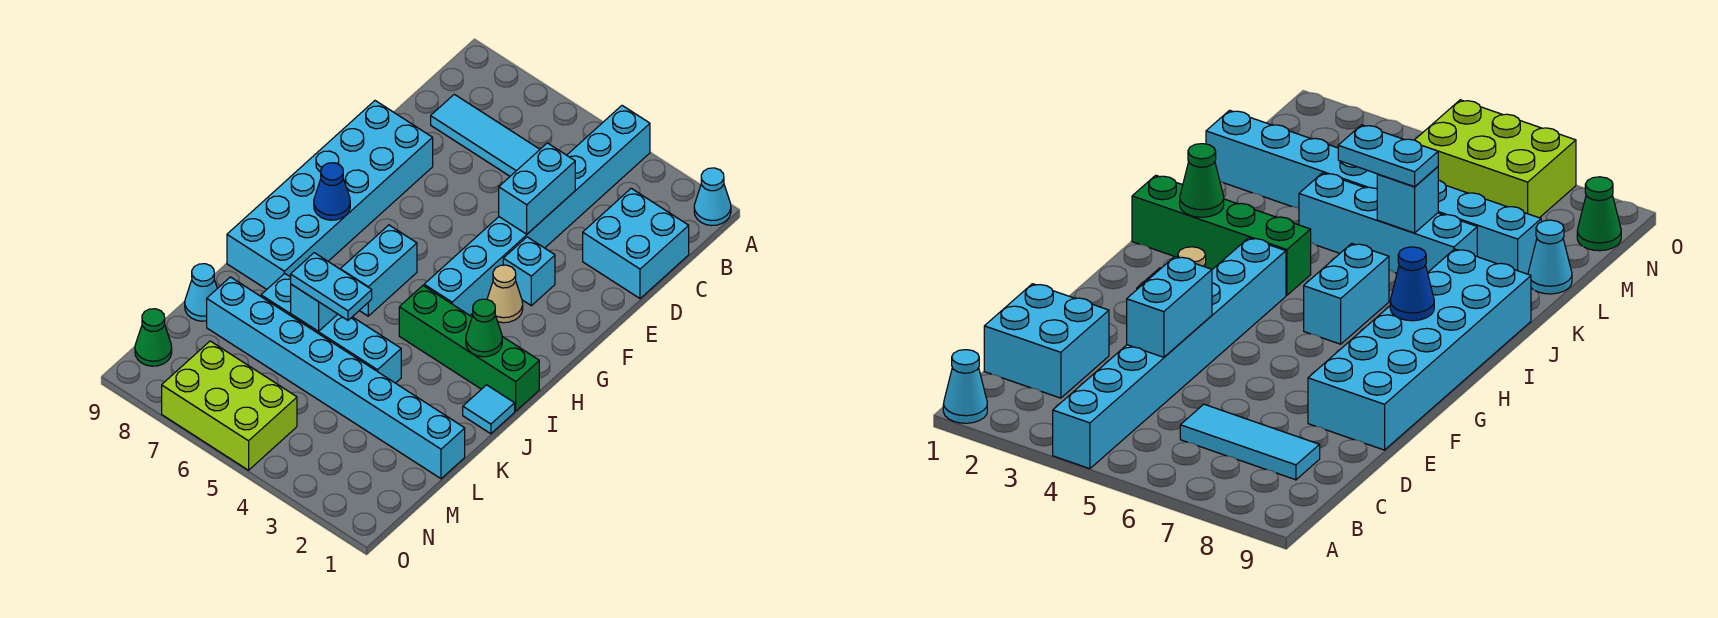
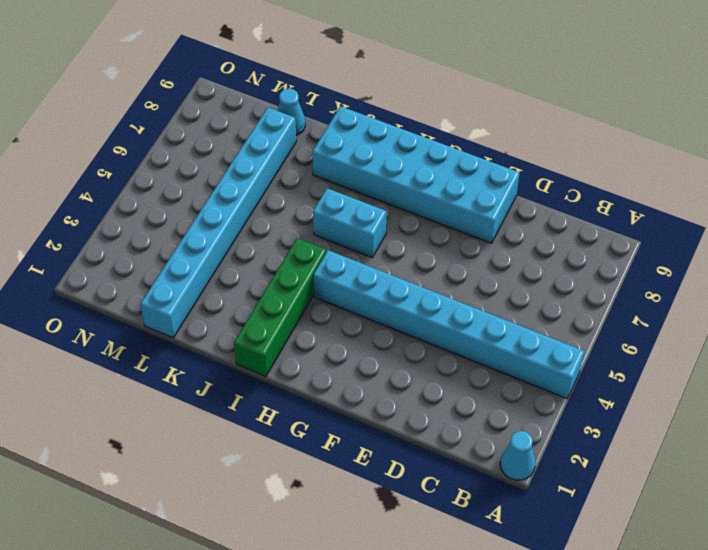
none -> cyan brick C1:D2 level 1
none -> cyan tile C6:C8 level 1
none -> cyan brick F3 level 1

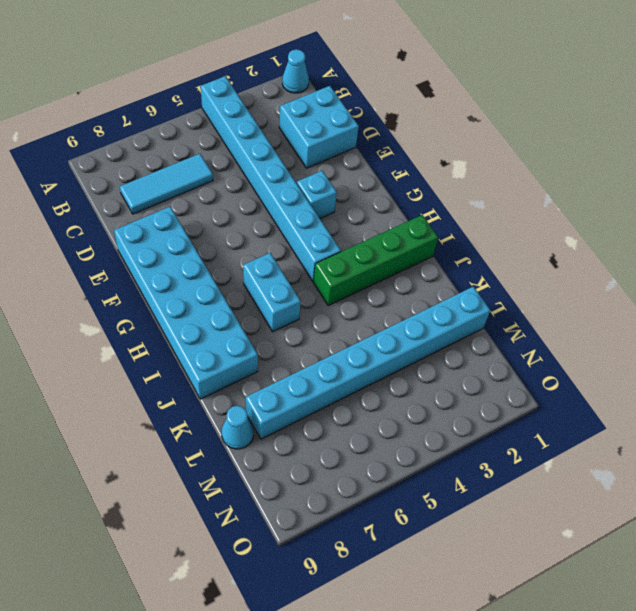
none -> tan cone G3 level 1
none -> cyan tile J1 level 1
none -> cyan brick K4:K7 level 1

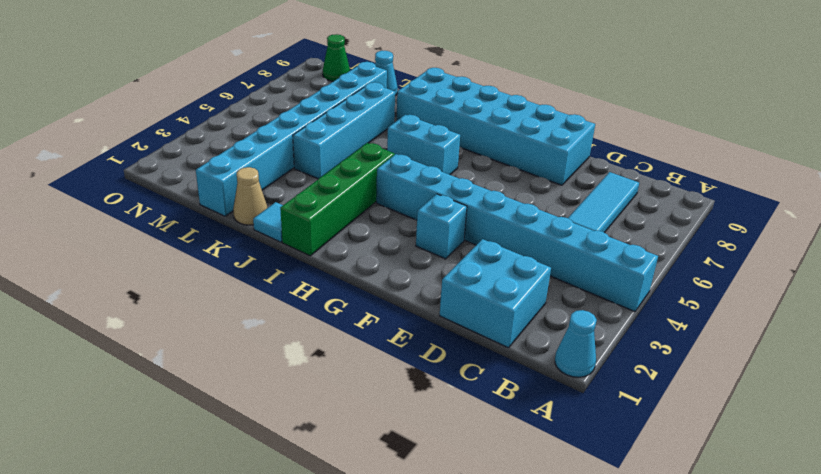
tan cone K1 level 1 -> tan cone G3 level 1
none -> lime brick N5:O7 level 1
none -> cyan brick D4:E4 level 2
none -> blue cone H8 level 2

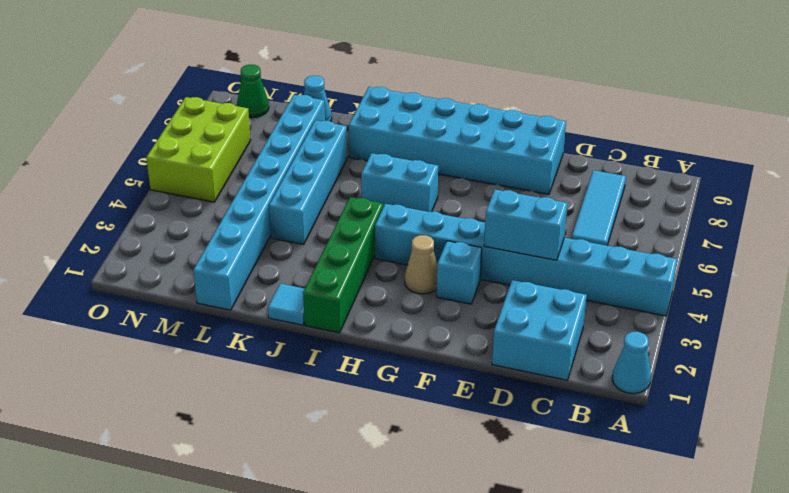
none -> blue cone H8 level 2
none -> green cone I2 level 2
none -> cyan brick K6 level 2

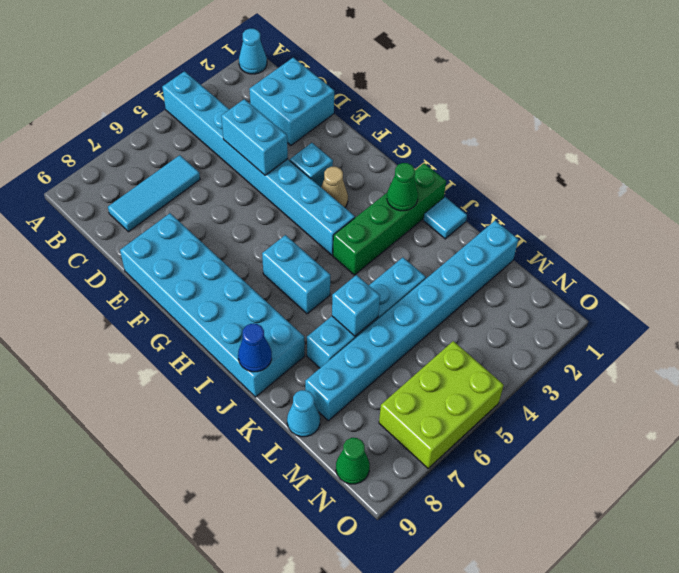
blue cone J9 level 2 -> blue cone H8 level 2
none -> cyan plate K5:K6 level 3

